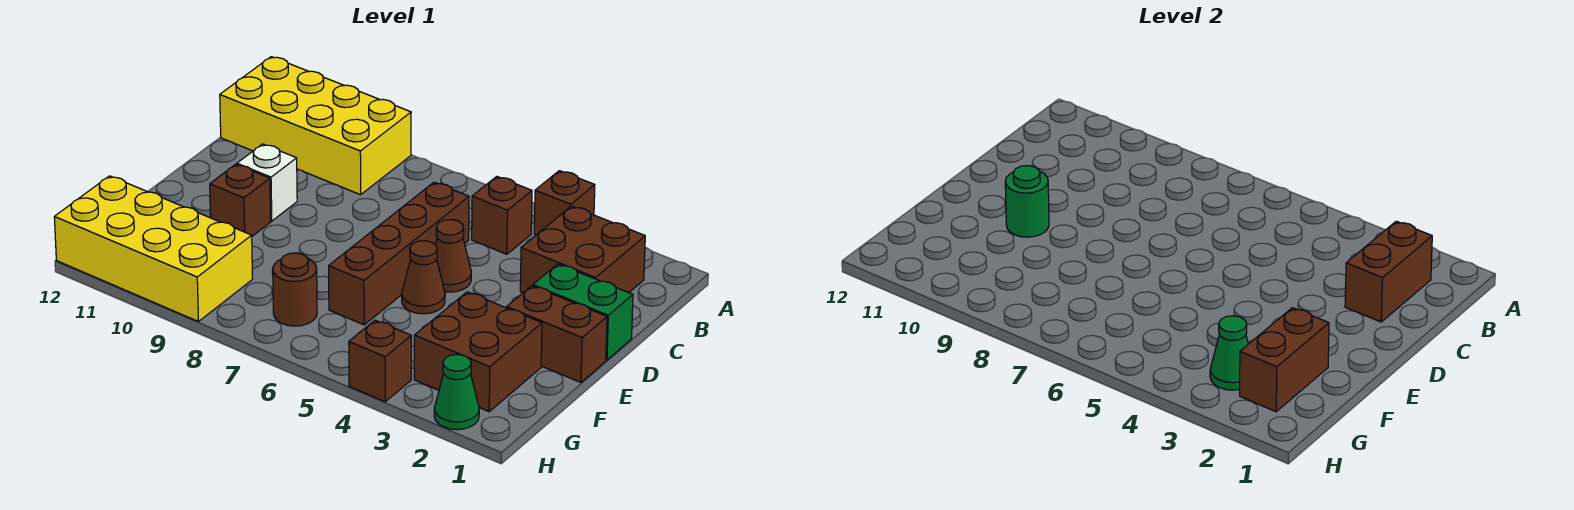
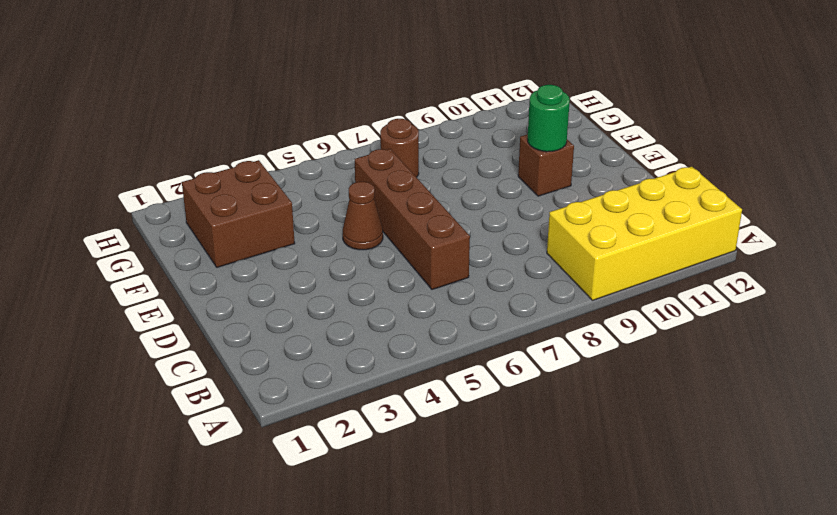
none -> brown brick A4 level 1
none -> brown brick B2:C3 level 1
none -> brown brick B5 level 1

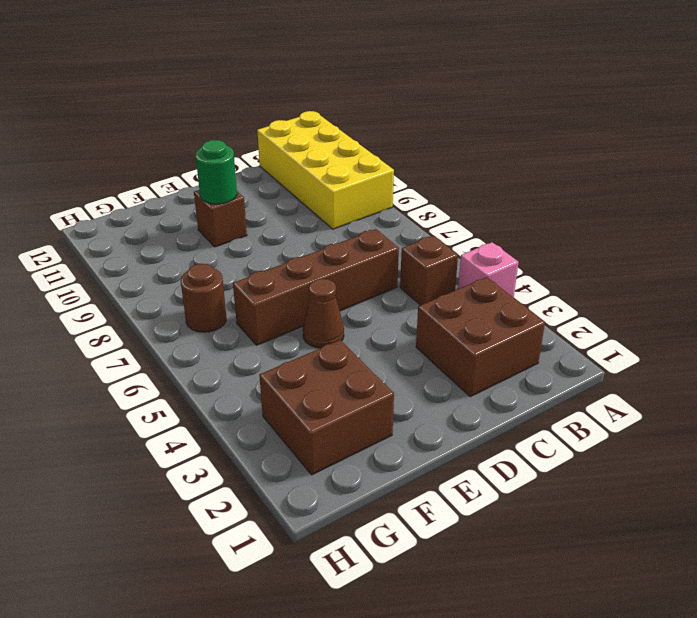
pink brick A4 level 1 -> brown brick A4 level 1
none -> green brick D1:D2 level 1
none -> brown cone D5 level 1
none -> white brick D10 level 1

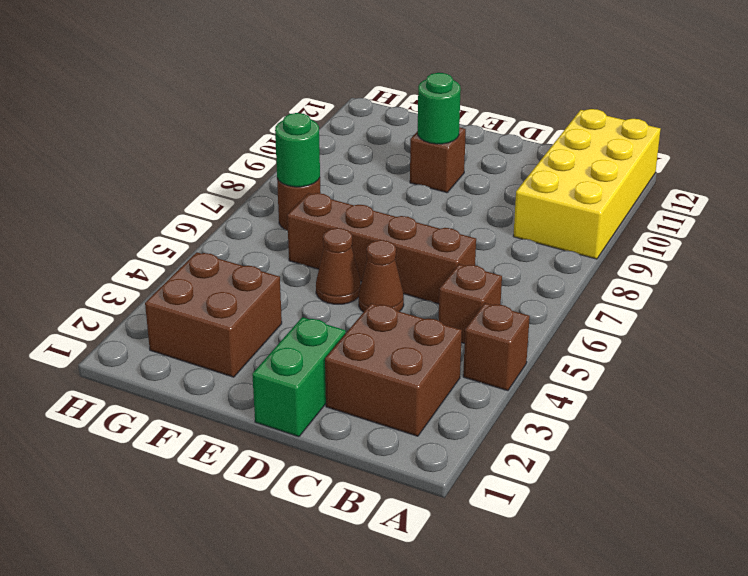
green round brick G7 level 2 -> none
none -> white brick D10 level 1
none -> brown brick E1:E2 level 1
none -> yellow brick G9:H12 level 1

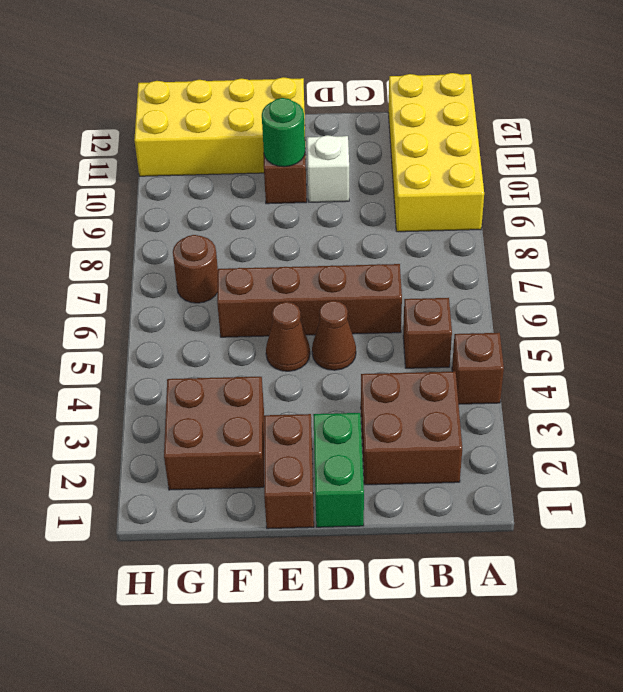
yellow brick E11:H12 level 1 -> yellow brick G9:H12 level 1
none -> green cone H2 level 1
none -> brown brick H4 level 1
none -> brown brick B2:C2 level 2

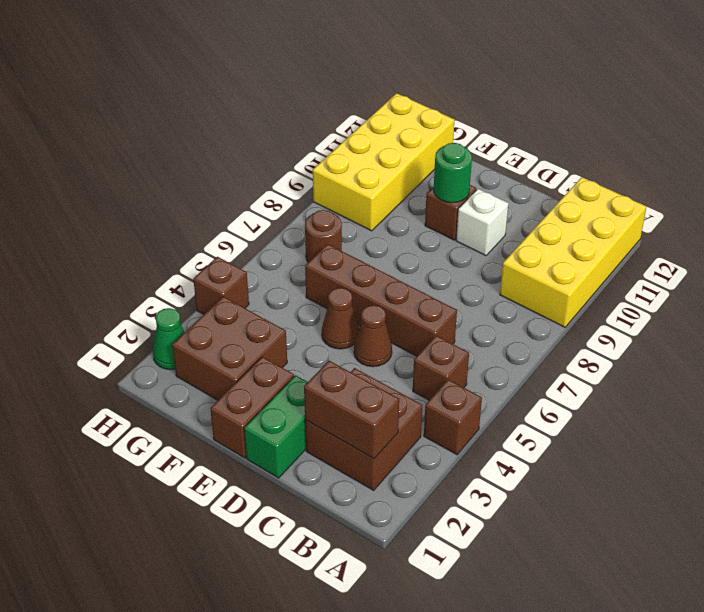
none -> brown brick F2:G2 level 2
none -> green cone G3 level 2

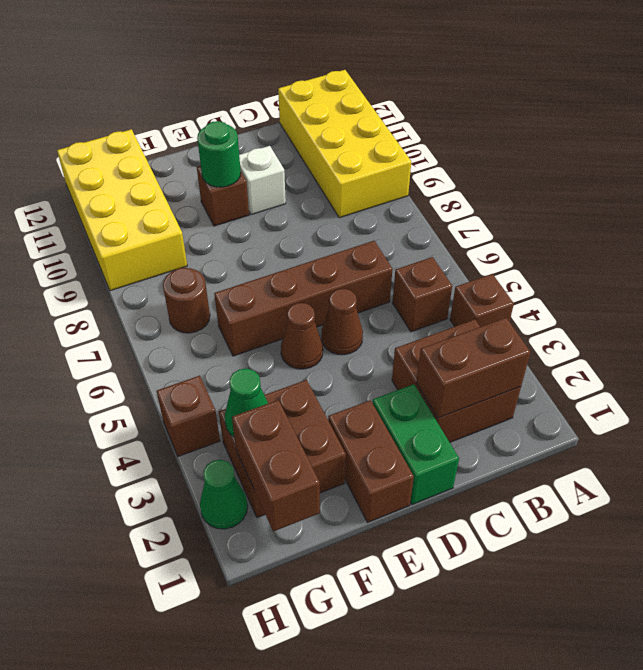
brown brick G1:G2 level 2 -> brown brick F2:G2 level 2

